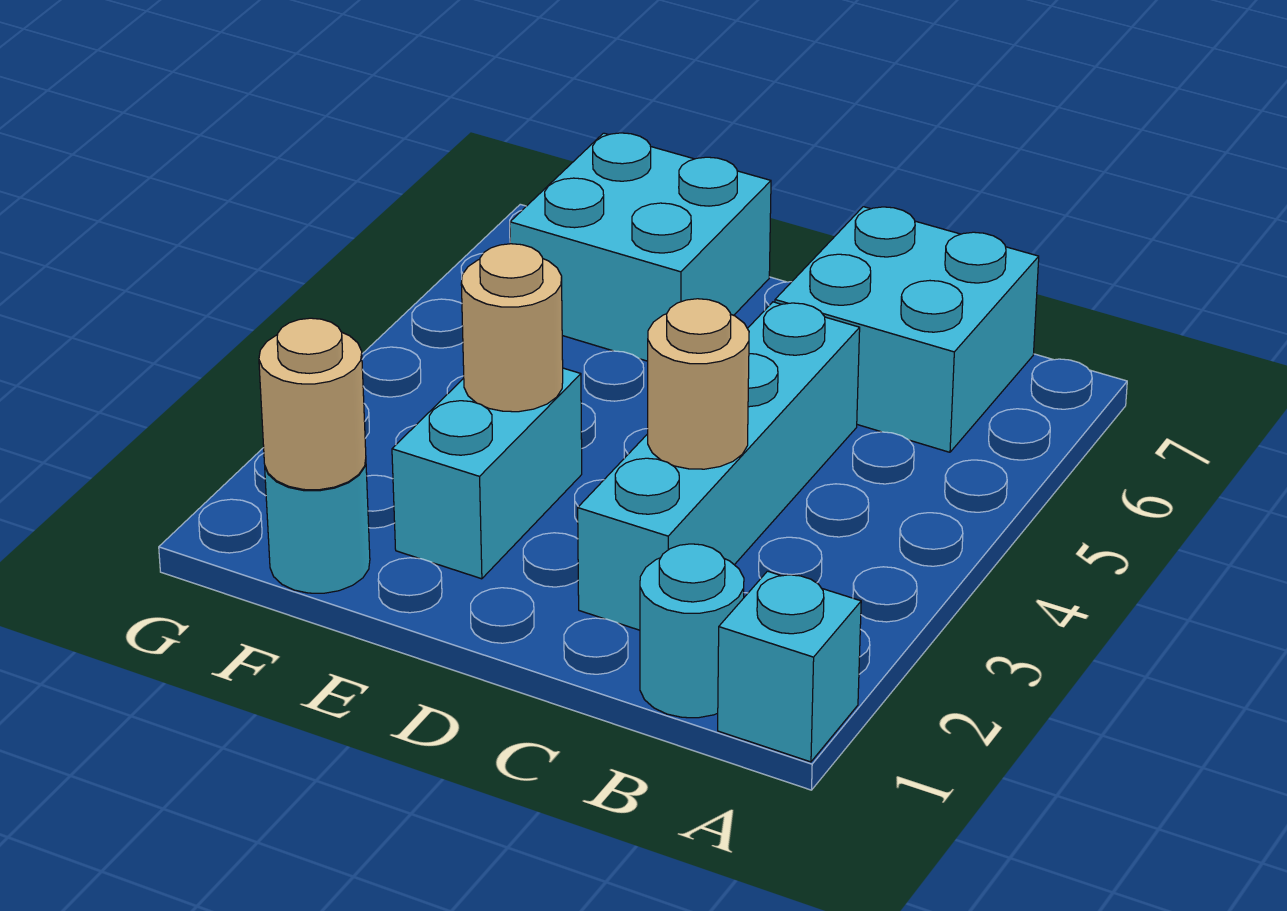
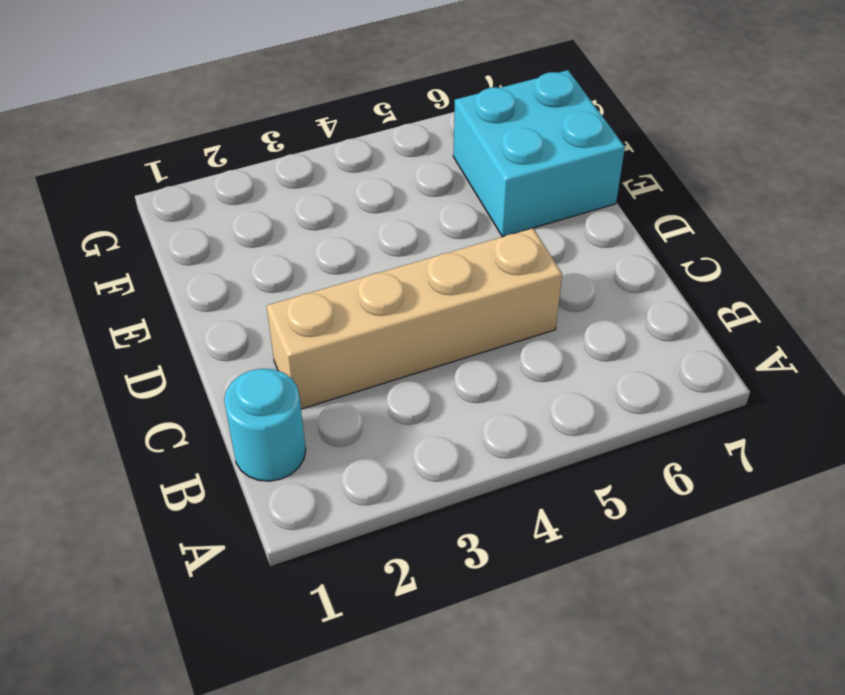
tan brick C2:C5 level 1 -> cyan brick C2:C5 level 1
none -> cyan brick A1 level 1
none -> cyan brick B6:C7 level 1

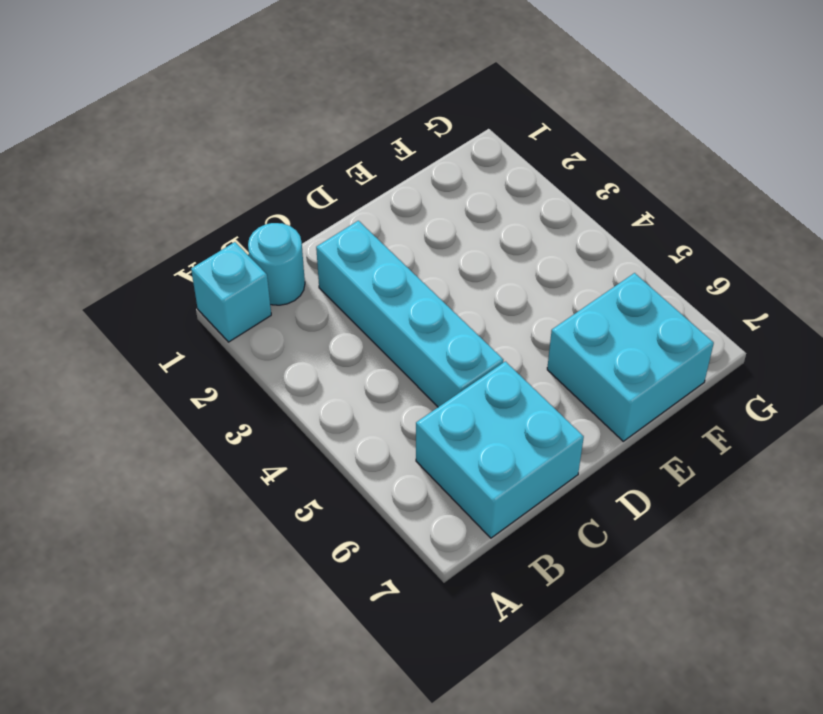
none -> cyan brick E2:E3 level 1
none -> cyan round brick F1 level 1

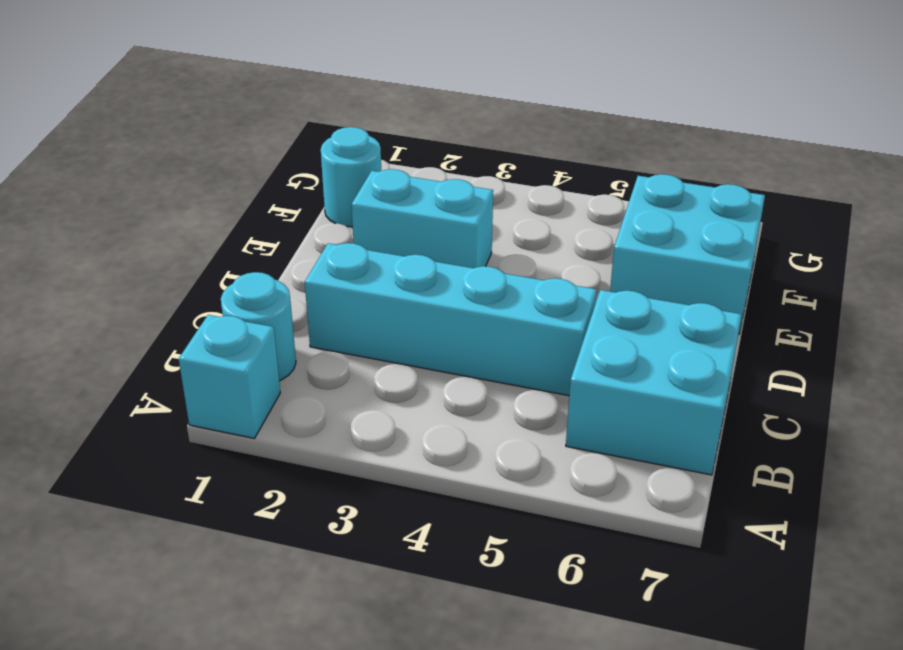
none -> tan round brick C3 level 2
none -> tan round brick E3 level 2

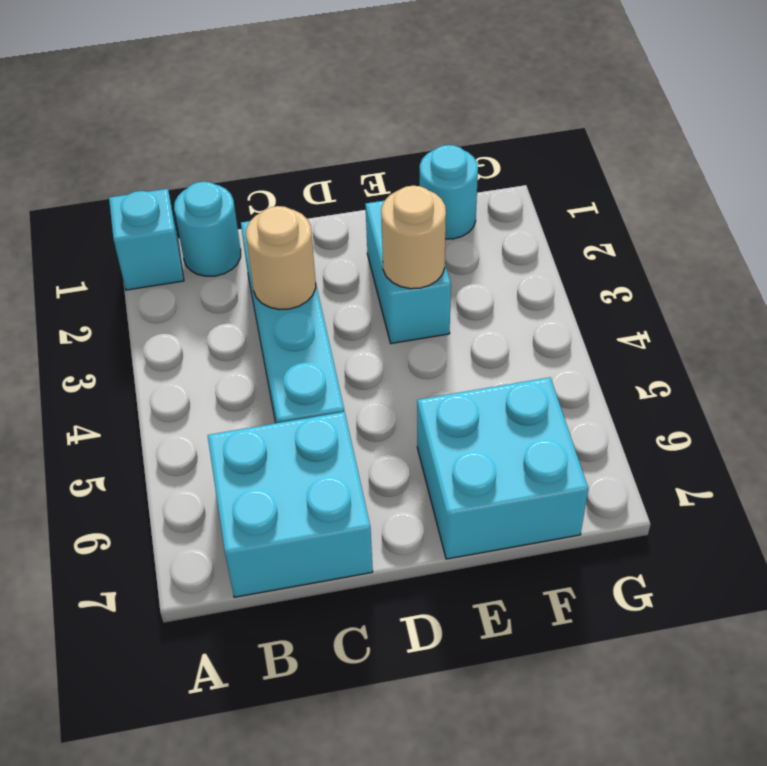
none -> tan round brick F1 level 2

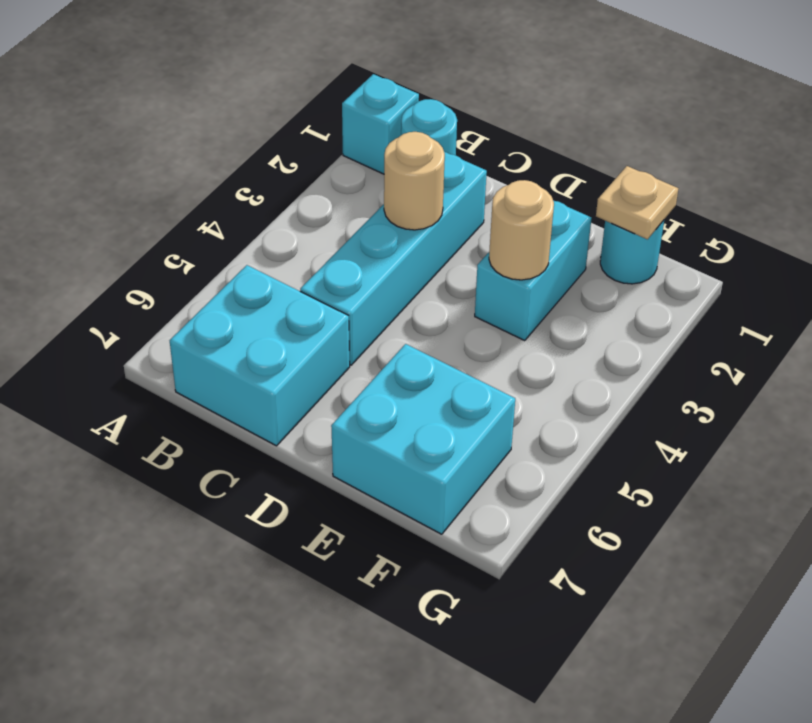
tan plate F1 level 2 -> tan round brick F1 level 2

